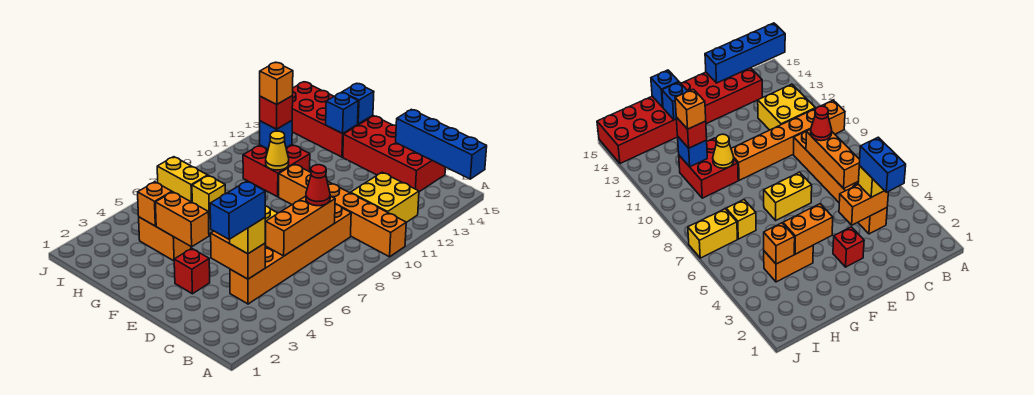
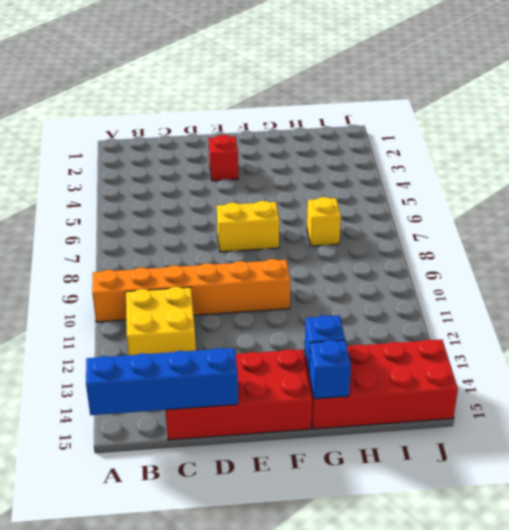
none -> orange brick C4:C9 level 1
none -> orange brick G4:H4 level 1
none -> red brick G10:H11 level 1

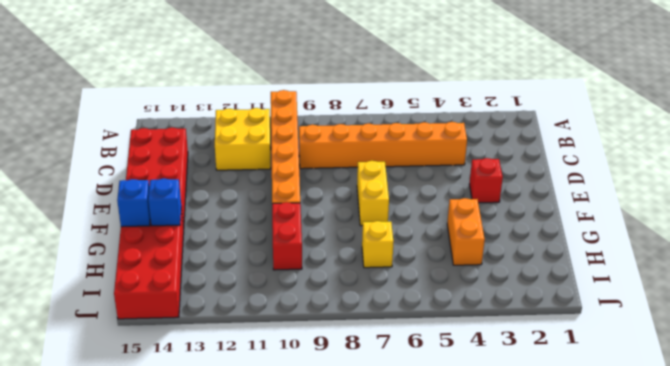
red brick G10:H10 level 1 -> red brick G10:H11 level 1
none -> yellow brick I7:J7 level 1
none -> blue brick A15:D15 level 2
none -> orange brick C4:D4 level 2

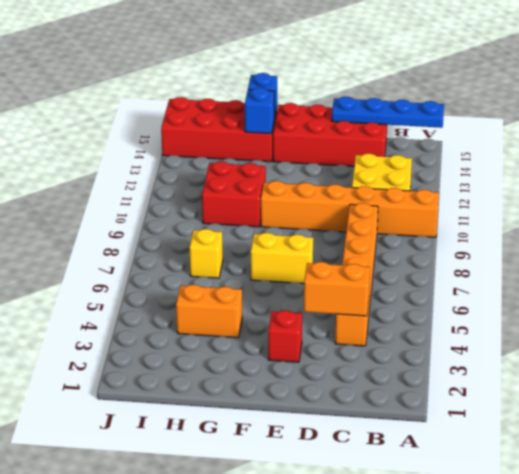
blue plate A15:D15 level 2 -> blue brick A15:D15 level 2
none -> yellow brick I7:J7 level 1
none -> orange brick C6:C8 level 2
none -> orange brick F4:G4 level 2

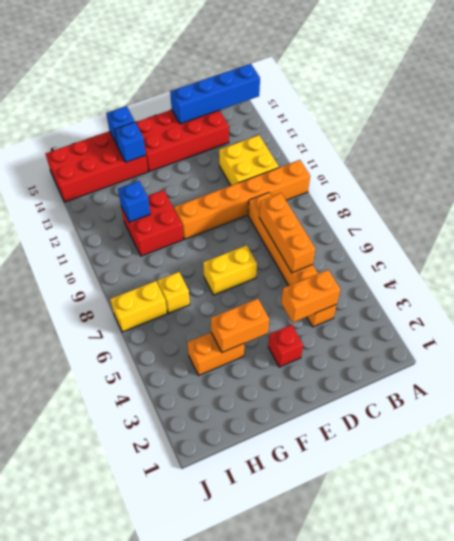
none -> yellow cone G10 level 2
none -> orange brick H4 level 2
none -> yellow brick C4 level 3

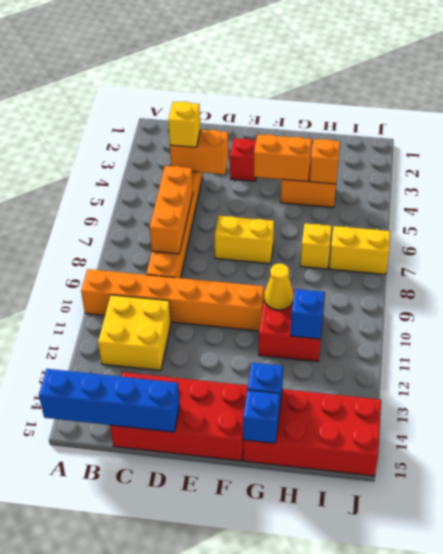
none -> red cone C8 level 3
none -> red brick H11 level 3
none -> blue brick C3:C4 level 4

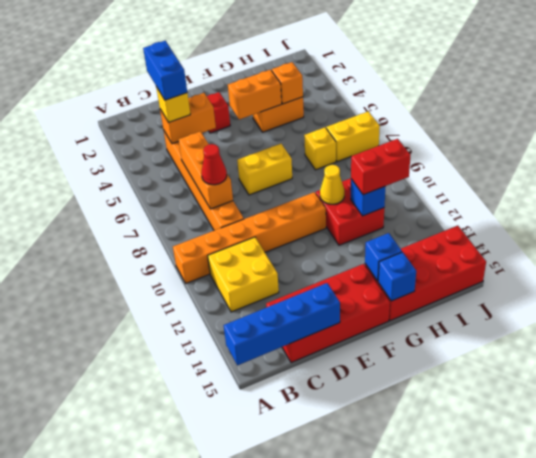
red brick H11:I11 level 3 -> red brick H11 level 3
none -> orange brick H11 level 4

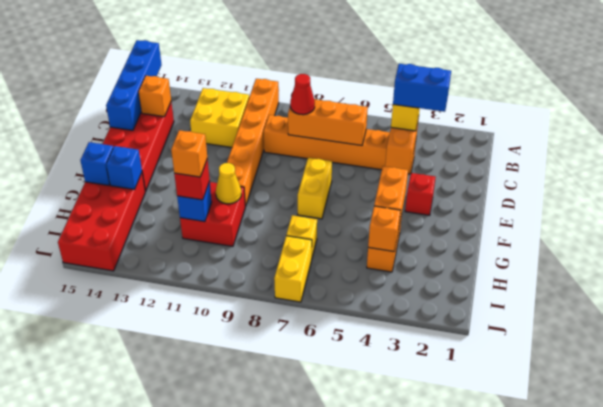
orange brick C14 level 2 -> none

